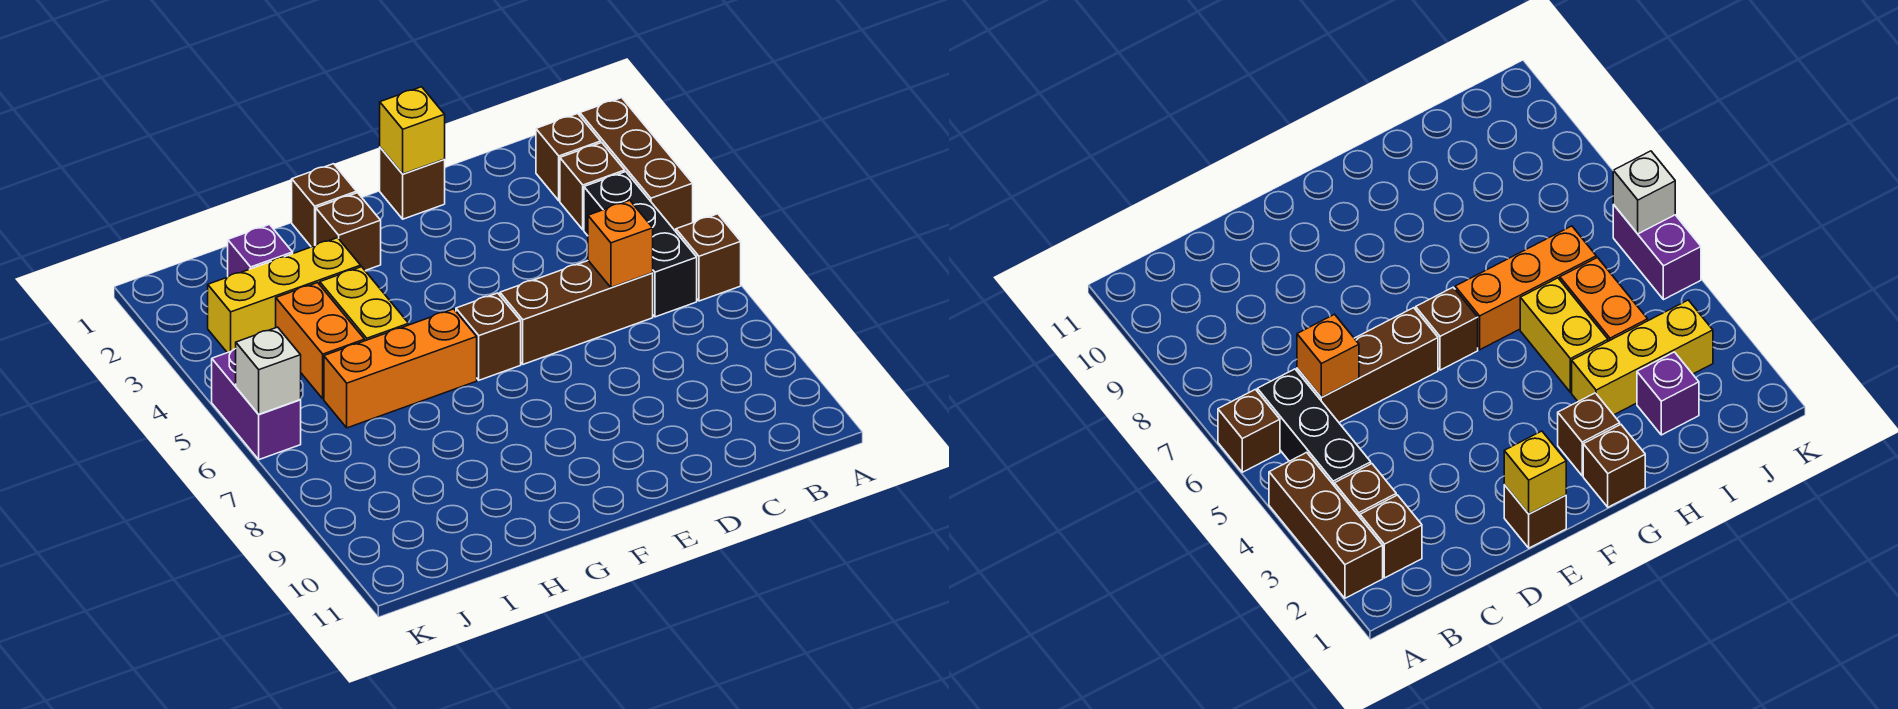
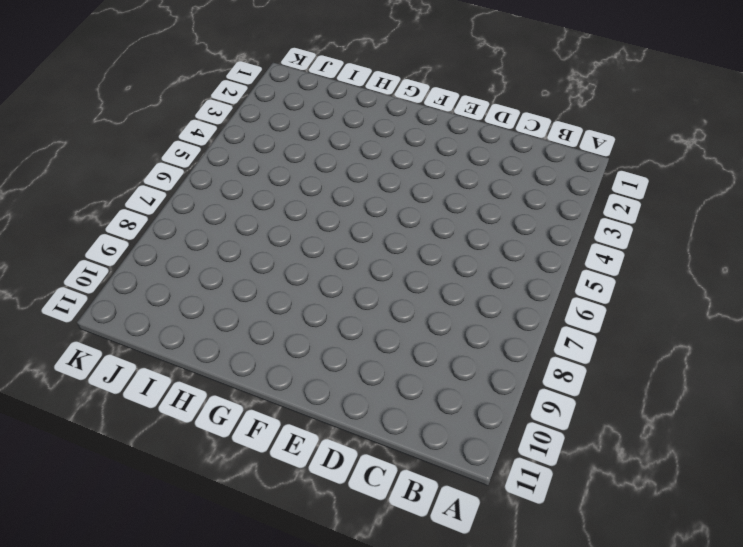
none -> brown brick A2:A4 level 1
none -> brown brick A6 level 1
none -> brown brick B2 level 1

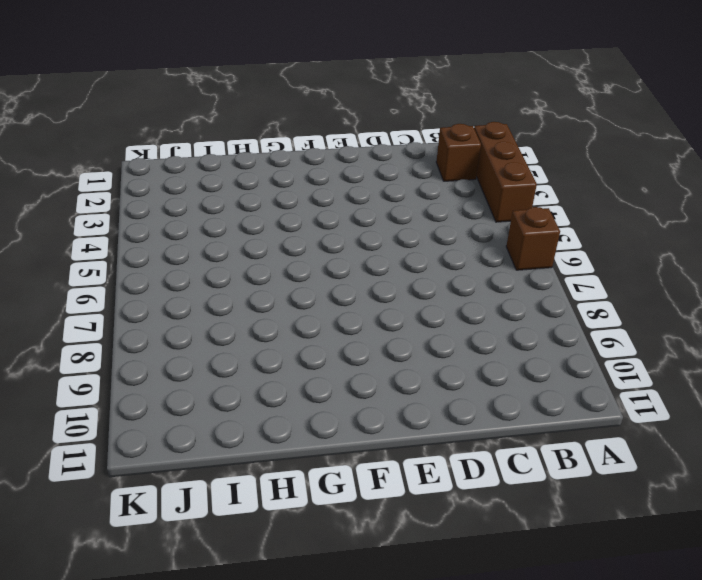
none -> brown brick B3 level 1
none -> black brick B4:B6 level 1
none -> brown brick C6:E6 level 1

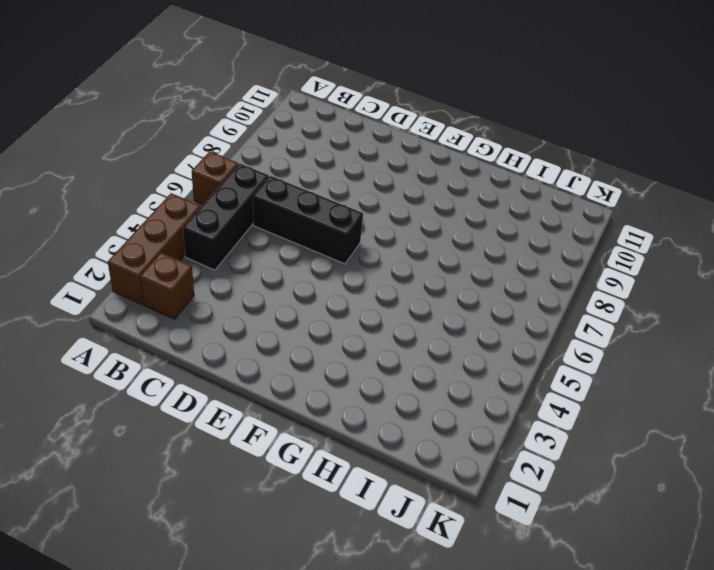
black brick C6:E6 level 1 -> brown brick C6:E6 level 1
none -> brown brick B3 level 1
none -> brown brick E1 level 1
none -> brown brick F6 level 1

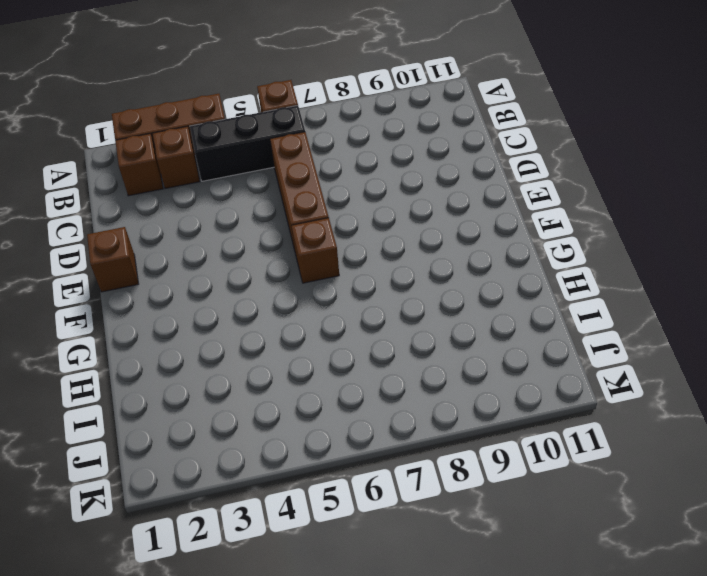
none -> brown brick G1 level 1
none -> brown brick G2 level 1
none -> orange brick G6:I6 level 1

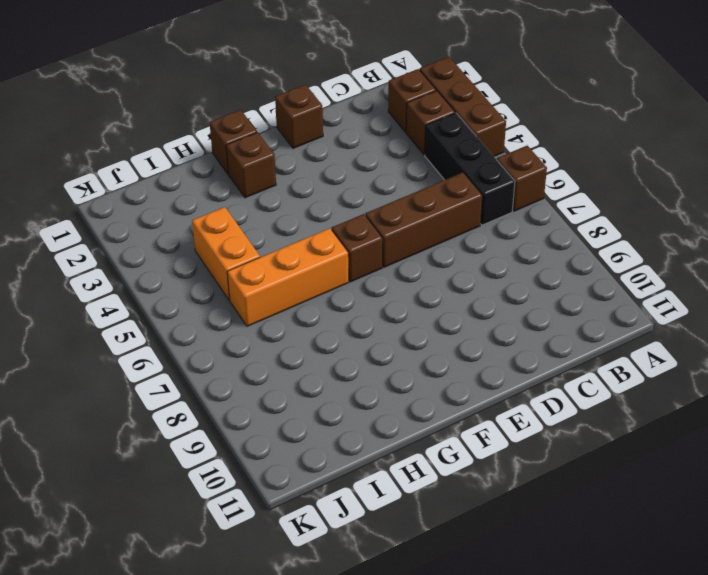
none -> yellow brick H3:J3 level 1
none -> yellow brick H4:H5 level 1
none -> purple brick I2 level 1

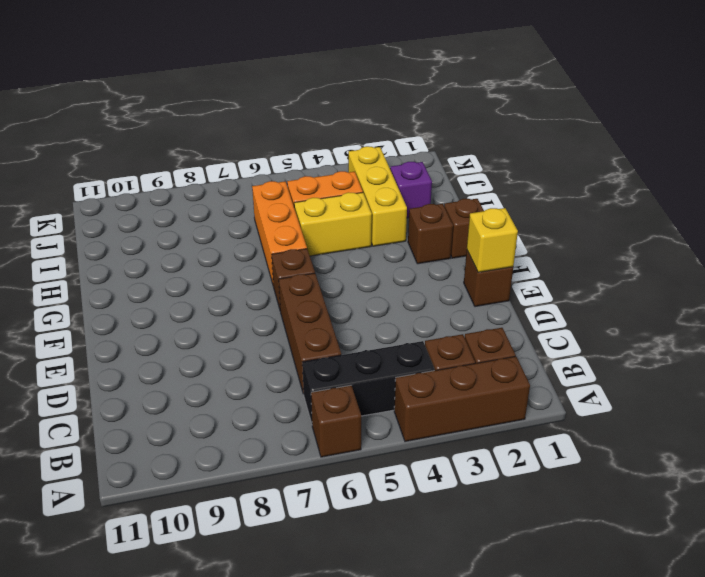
none -> purple brick K5:K6 level 1
none -> orange brick C6 level 2
none -> white brick K6 level 2

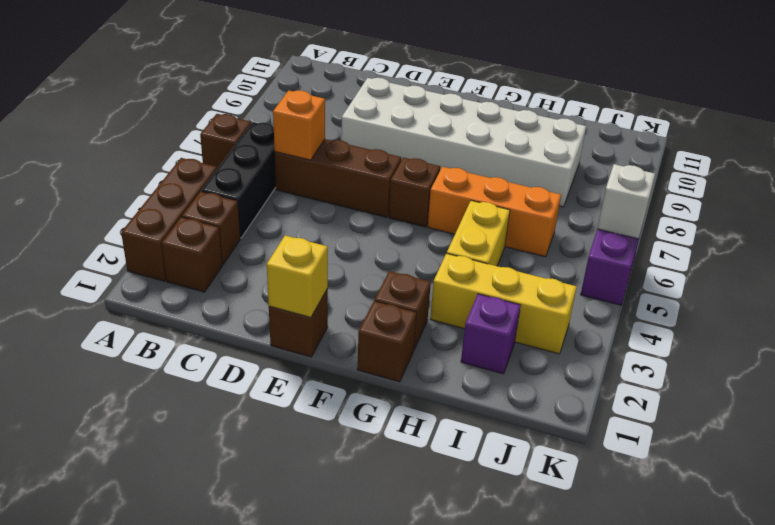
white brick D8:I9 level 1 -> none
none -> orange brick I4:I5 level 1

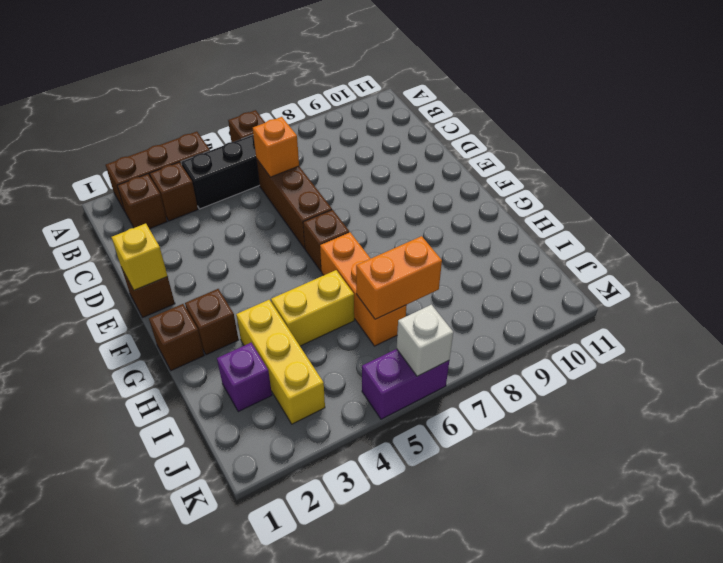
orange brick I6:I7 level 2 -> orange brick I4:I5 level 1

